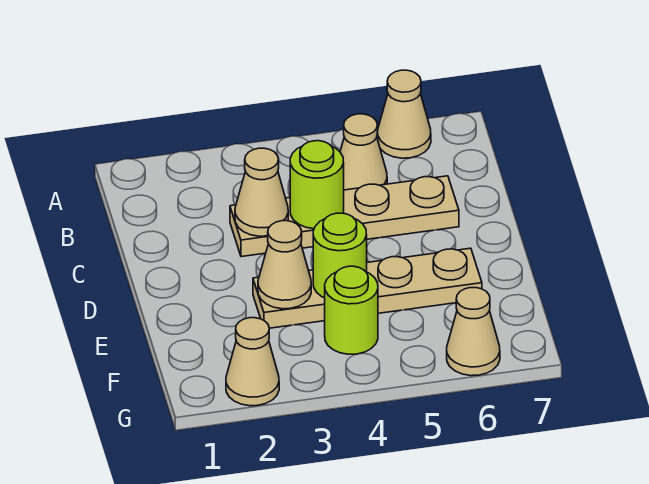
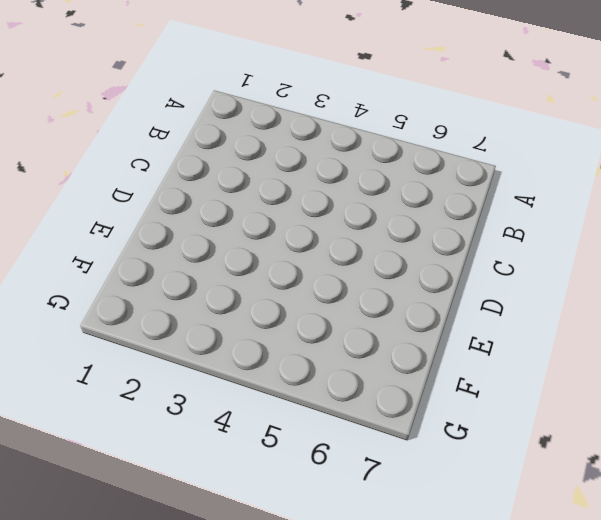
none -> tan cone A6 level 1
none -> tan cone B5 level 1

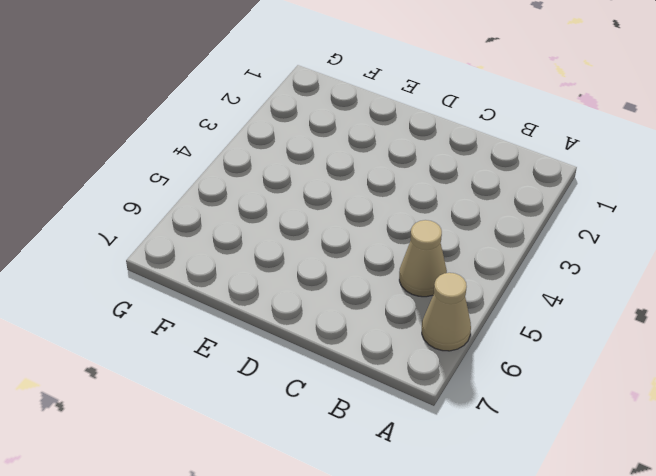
none -> tan plate C3:C6 level 1
none -> tan plate E3:E6 level 1

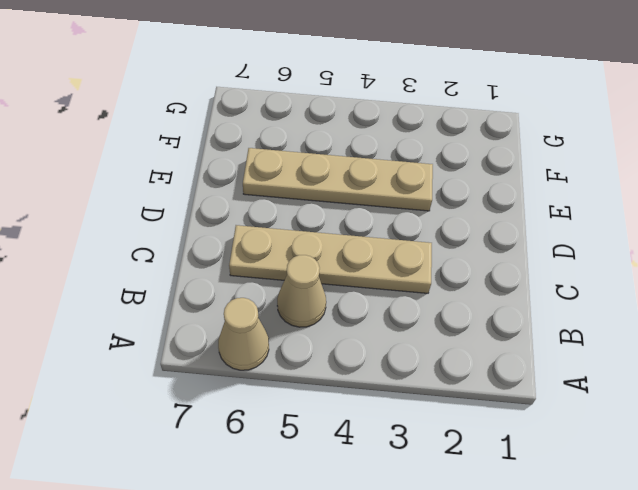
none -> lime round brick F4 level 1
none -> tan cone G2 level 1

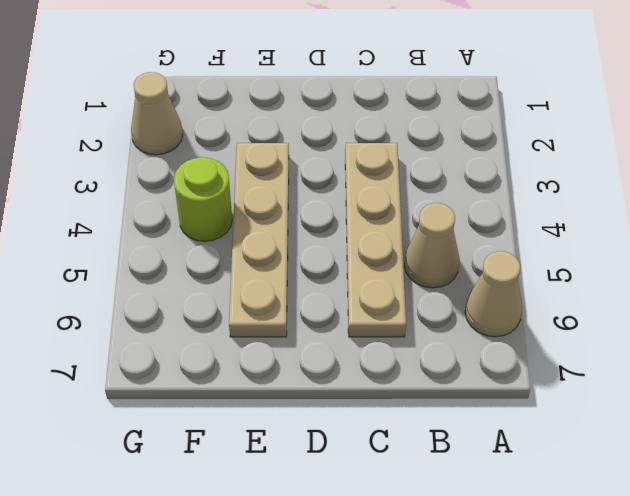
none -> tan cone G6 level 1
none -> tan cone C3 level 2

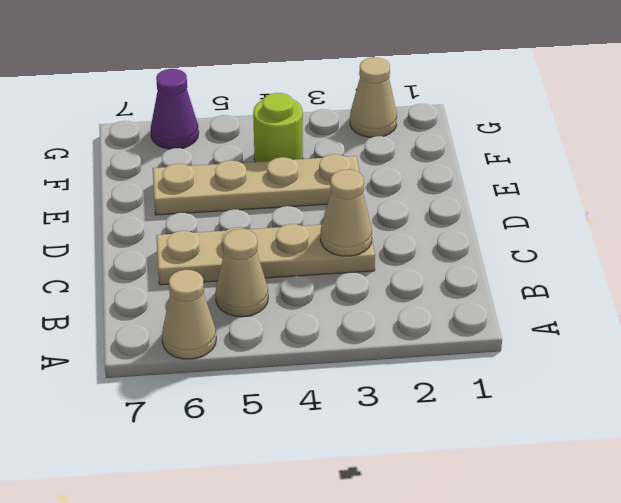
purple cone G6 level 1 -> tan cone G6 level 1
none -> lime round brick C4 level 2
none -> tan cone E3 level 2

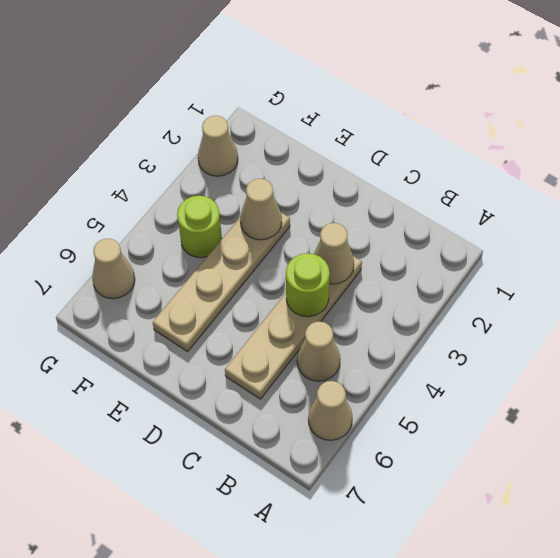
none -> lime round brick E4 level 2

